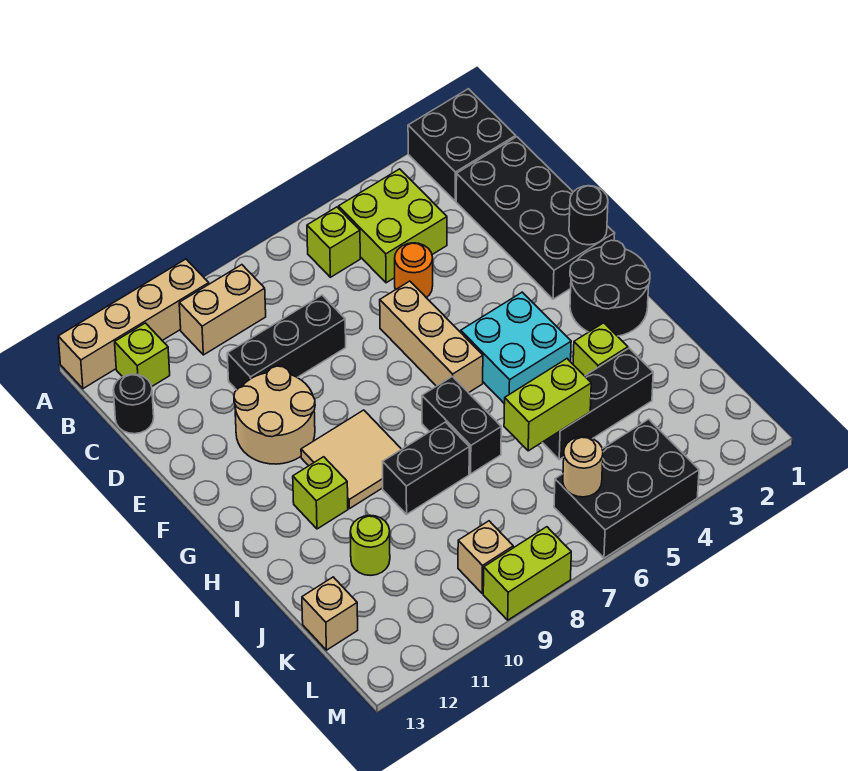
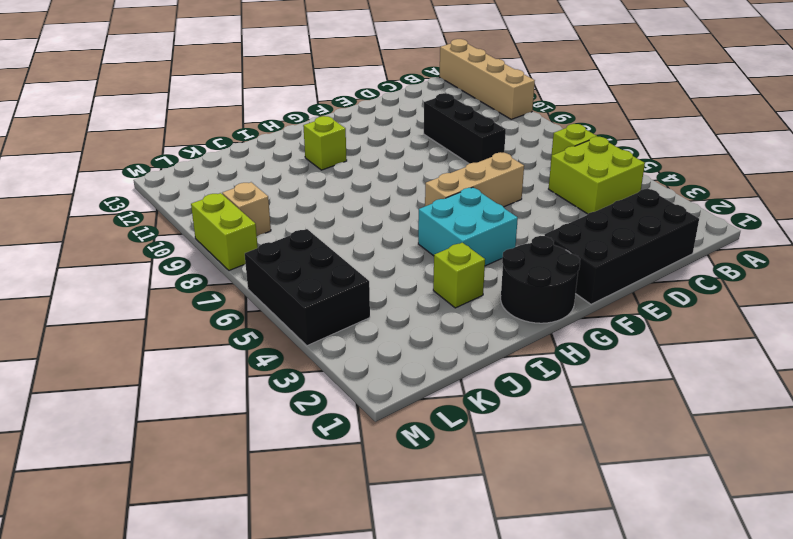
none -> black brick A1:B2 level 1
none -> tan brick B9:B10 level 1
none -> lime brick B12 level 1

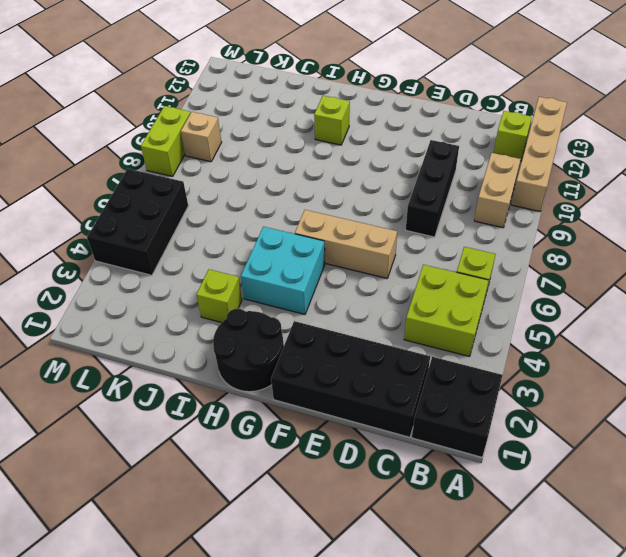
none -> black round brick C13 level 1
none -> orange round brick D5 level 1
none -> tan round brick E10:F11 level 1

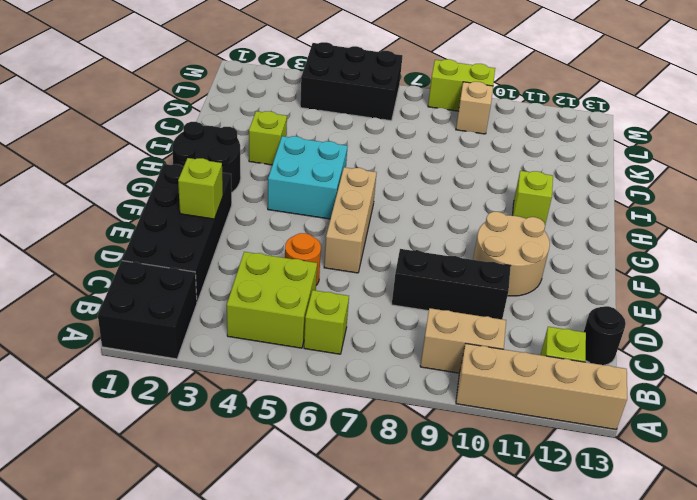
lime brick E2 level 2 -> none
none -> tan tile G9:H10 level 1
none -> black brick H7:I7 level 1
none -> black brick I8:I9 level 1

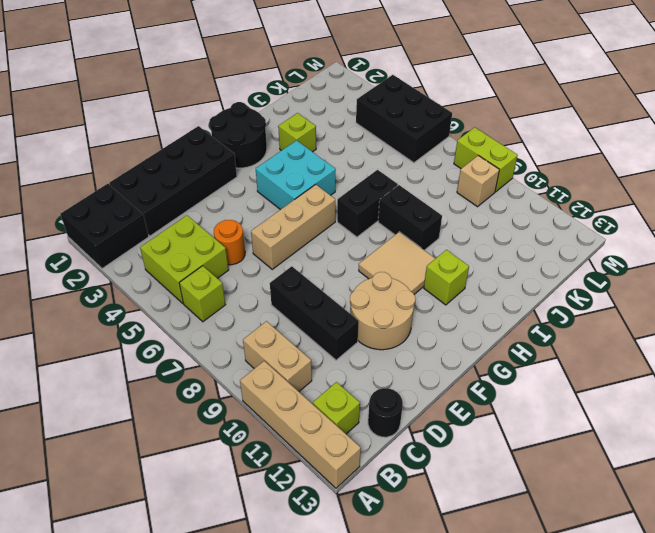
none -> black brick J3:J5 level 1
none -> lime round brick J11 level 1
none -> tan brick K13 level 1

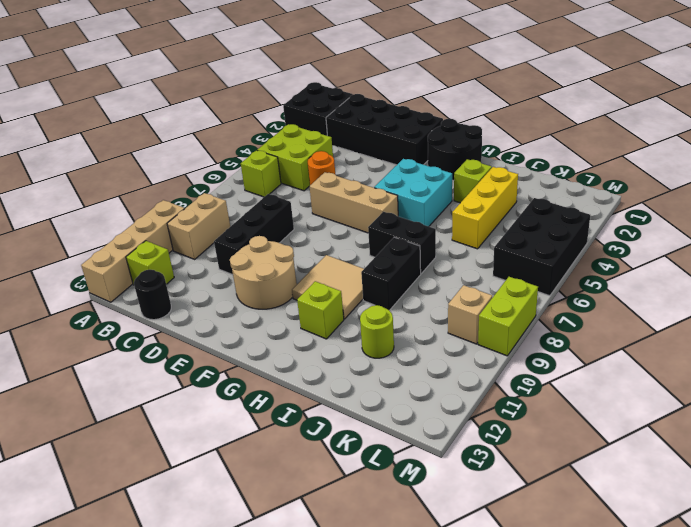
yellow brick J3:J5 level 1 -> black brick J3:J5 level 1
none -> tan brick K13 level 1
none -> black round brick F1 level 2
none -> lime brick J5:J6 level 2

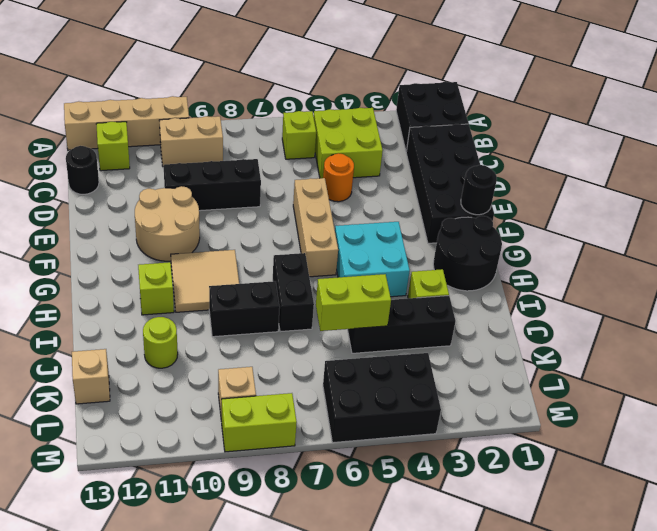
none -> tan round brick L6 level 2

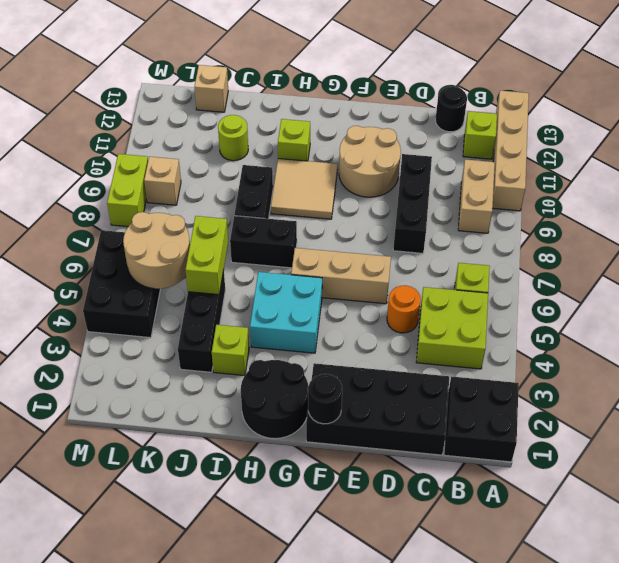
tan round brick K5:L6 level 2 -> tan round brick L6 level 2

